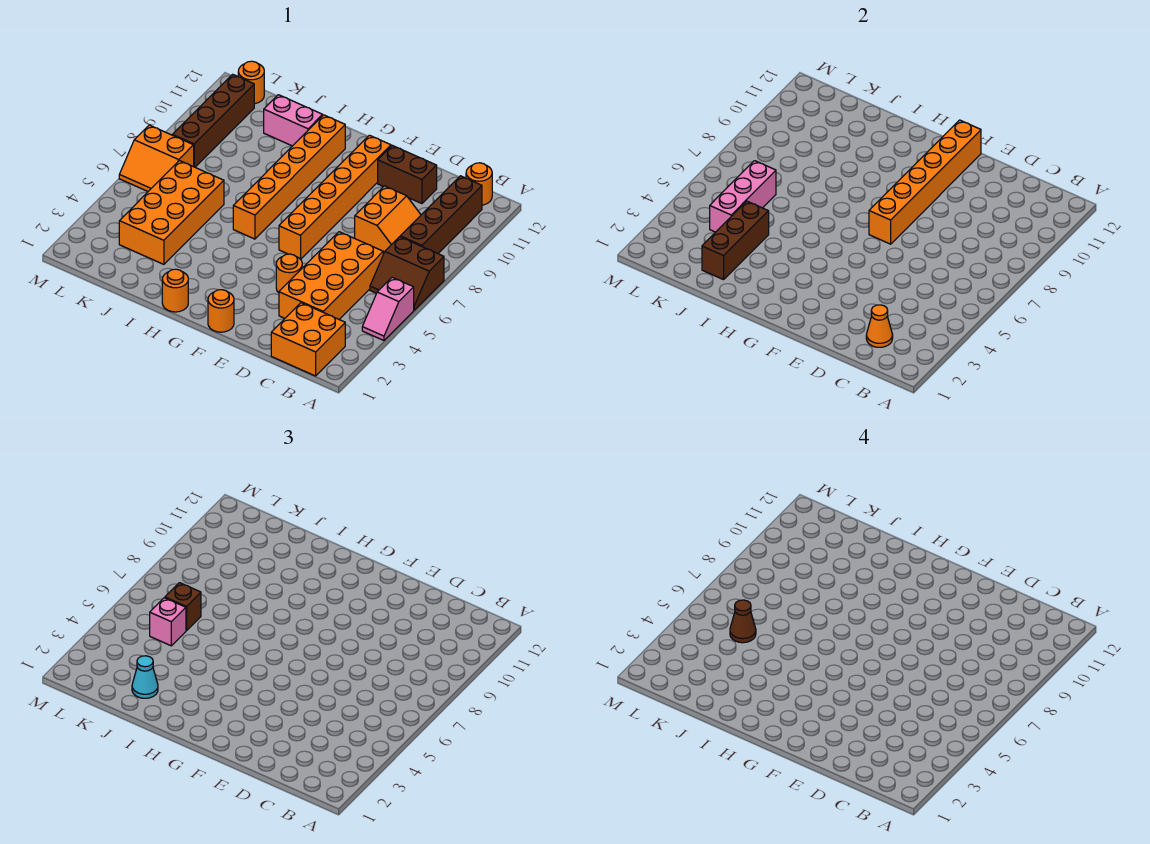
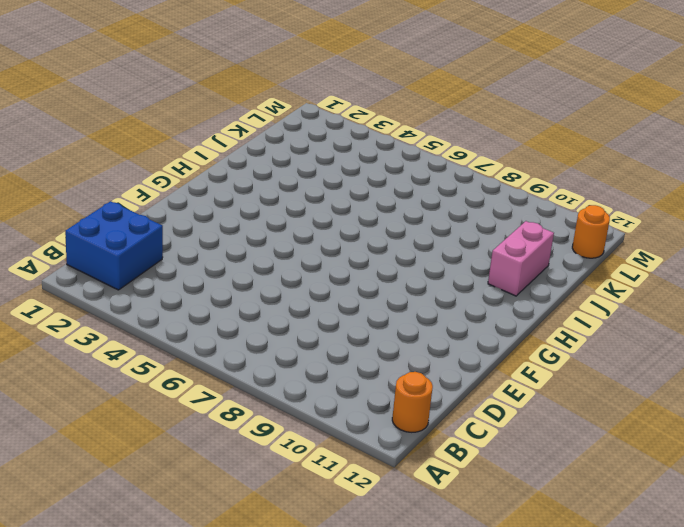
blue brick B1:C2 level 1 -> orange brick B1:C2 level 1
none -> pink slope A4:A5 level 1 top 5
none -> brown slope A6:B7 level 1 top 7
none -> brown brick B8:B11 level 1

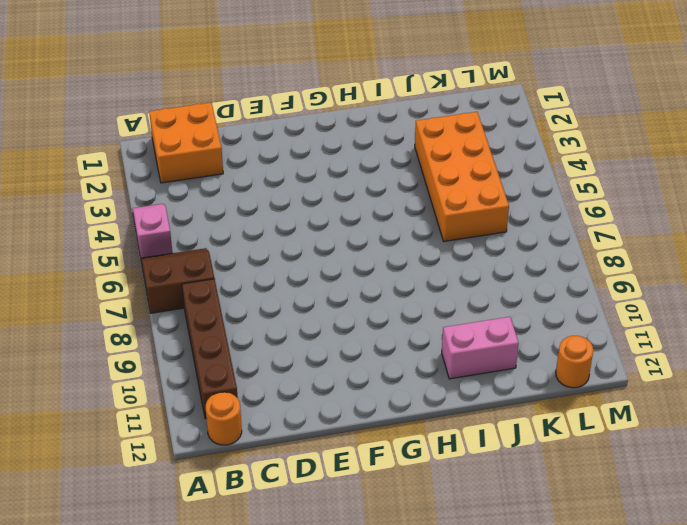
none -> orange brick C3:D6 level 1
none -> orange slope C8:D9 level 1 top D
none -> brown brick D11:E11 level 1

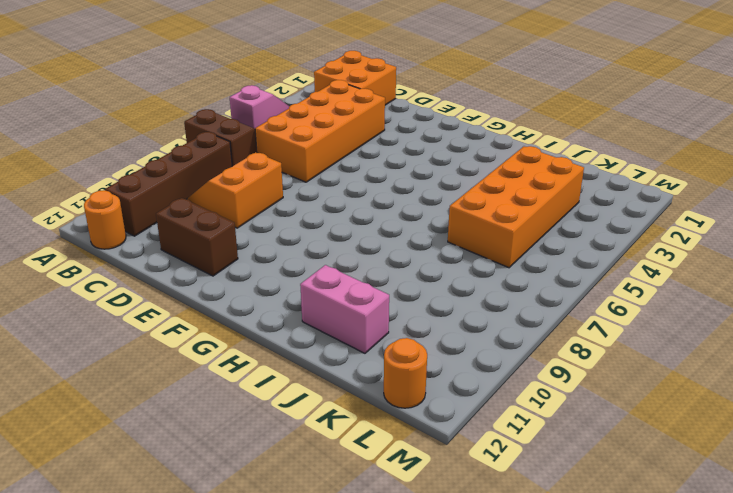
none -> orange round brick E4 level 1
none -> orange round brick F1 level 1
none -> orange brick F6:F11 level 1

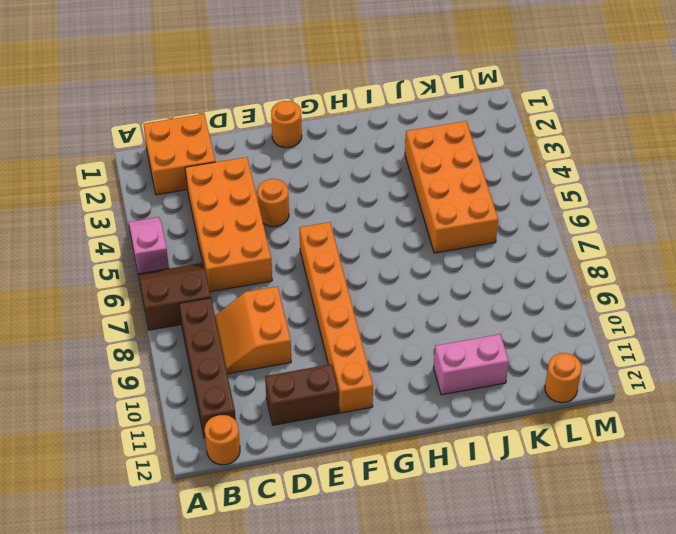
none -> orange round brick H1 level 1
none -> orange brick H6:H11 level 1
none -> orange slope L6:M7 level 1 top 7

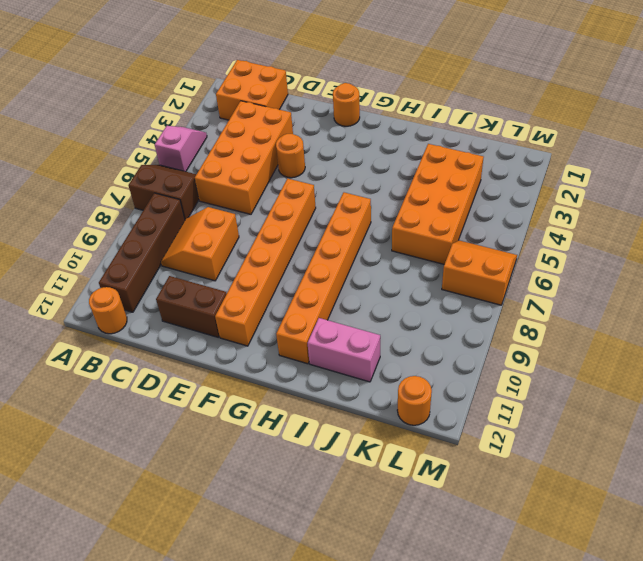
none -> orange round brick H1 level 1
none -> brown brick L8:L11 level 1
none -> orange cone C2 level 2

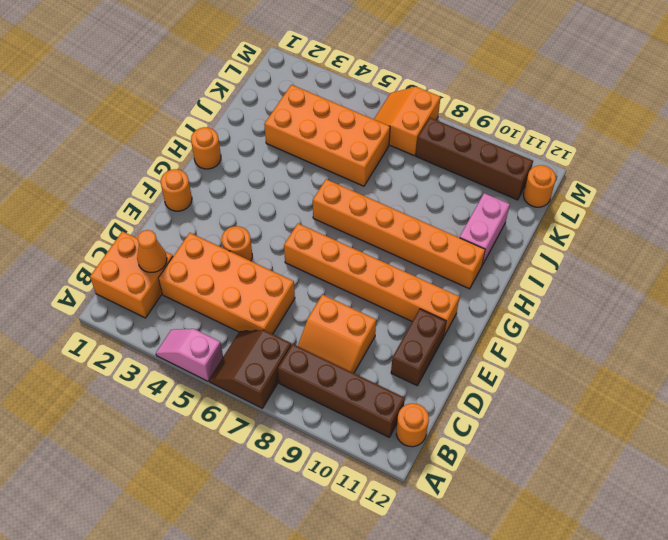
none -> orange brick F7:F12 level 2
none -> brown brick J2:J4 level 2
none -> pink brick K4:K6 level 2

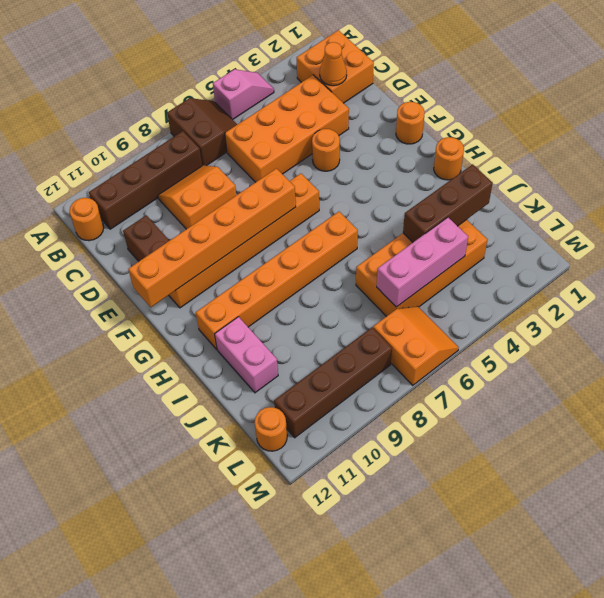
none -> cyan cone J2 level 3
none -> pink brick K5 level 3
none -> brown brick K6 level 3

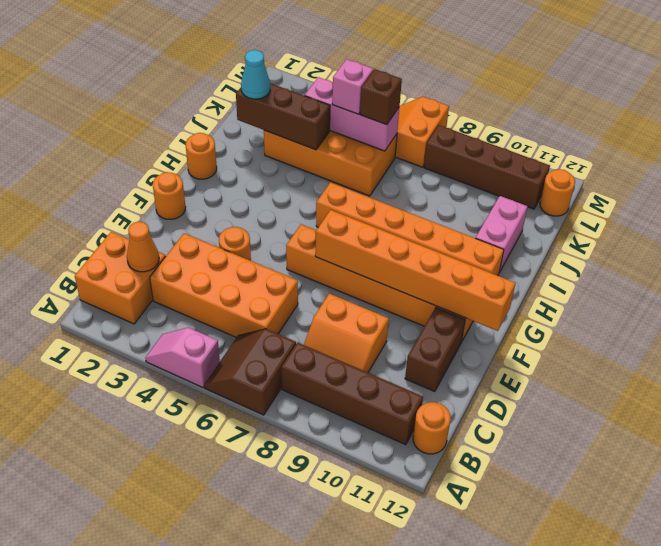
none -> brown cone K5 level 4

